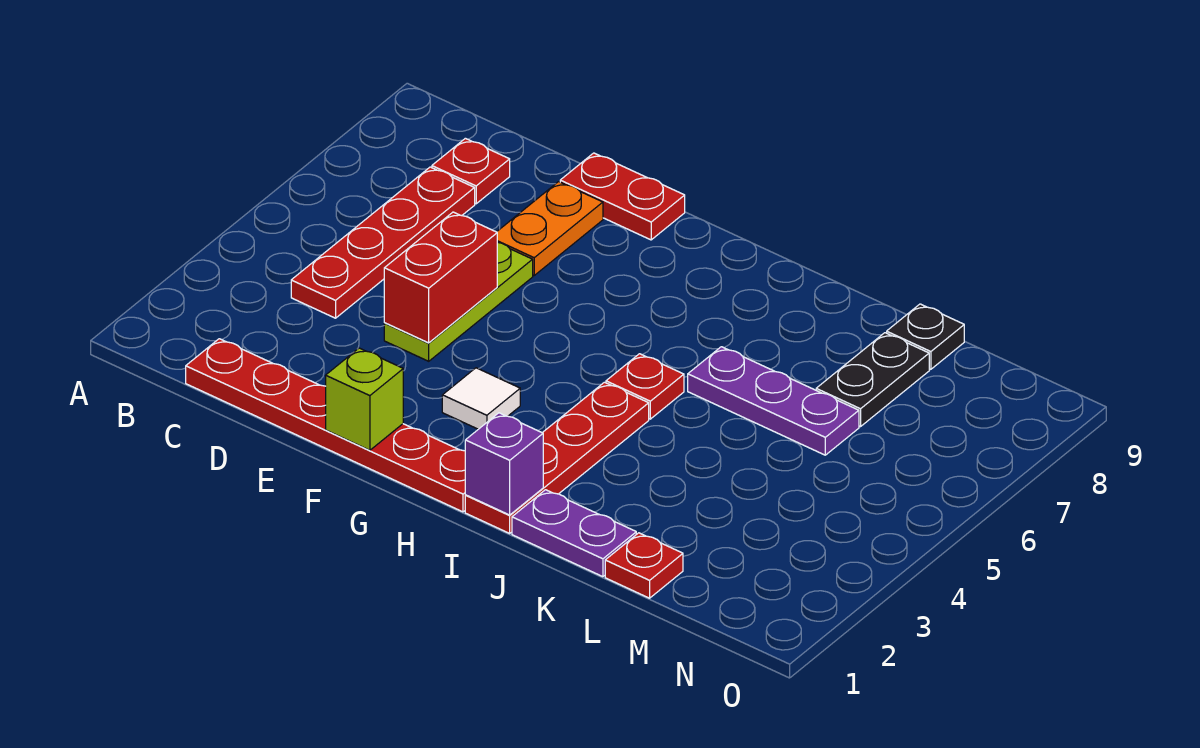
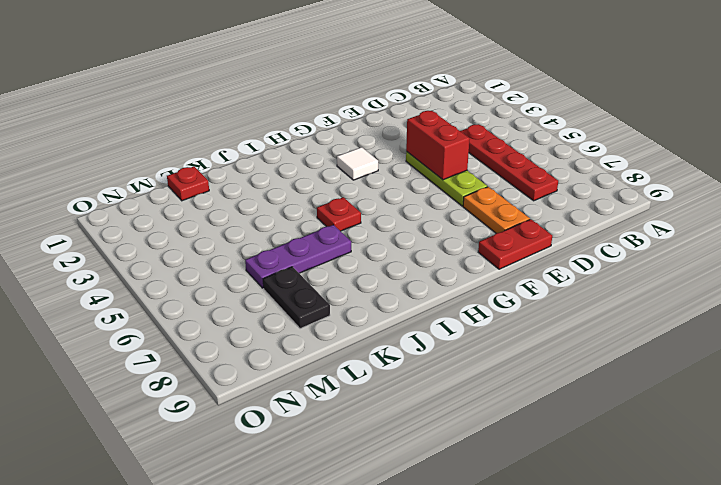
none -> red plate C1:H1 level 1
none -> red plate C8 level 1
none -> red plate I1:I4 level 1

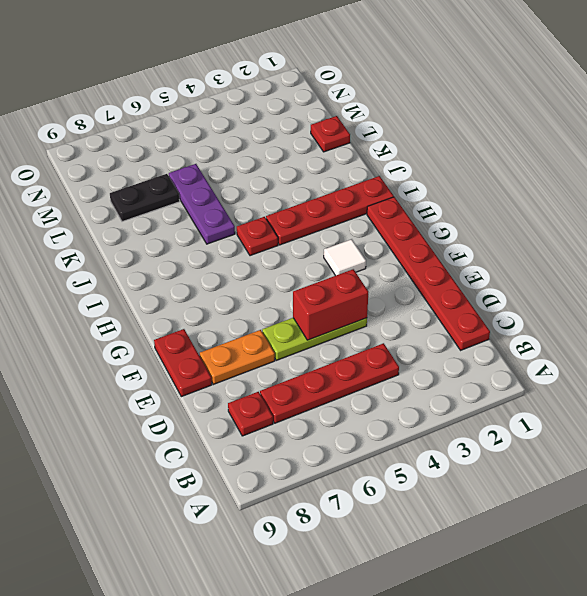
none -> purple plate J1:K1 level 1
none -> black plate L9 level 1
none -> lime brick F1 level 2

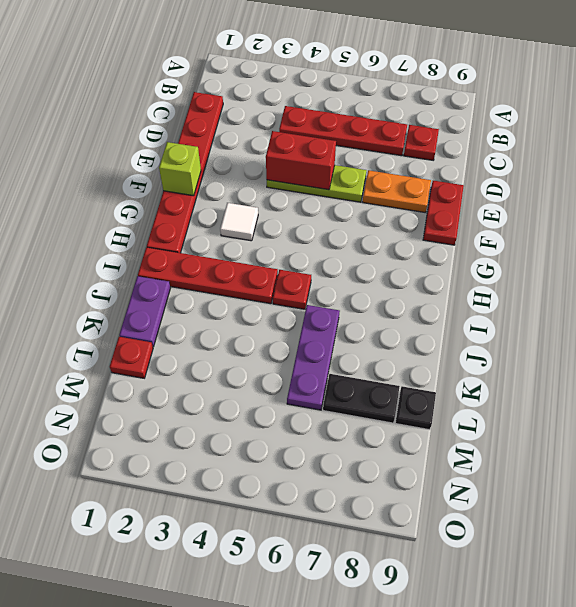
none -> purple brick I1 level 2

